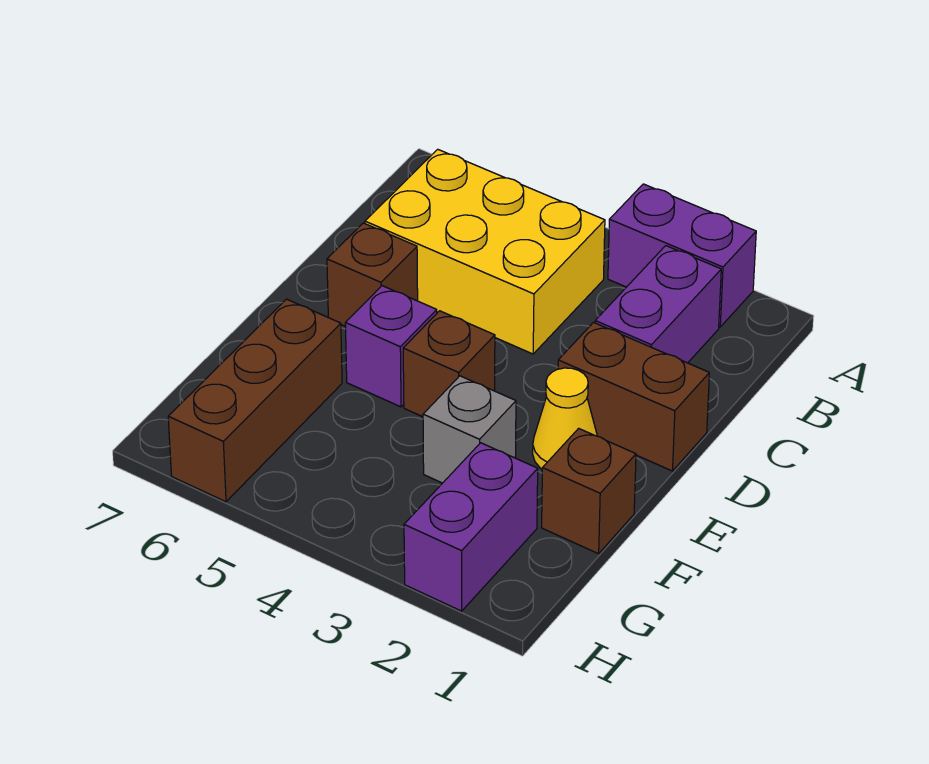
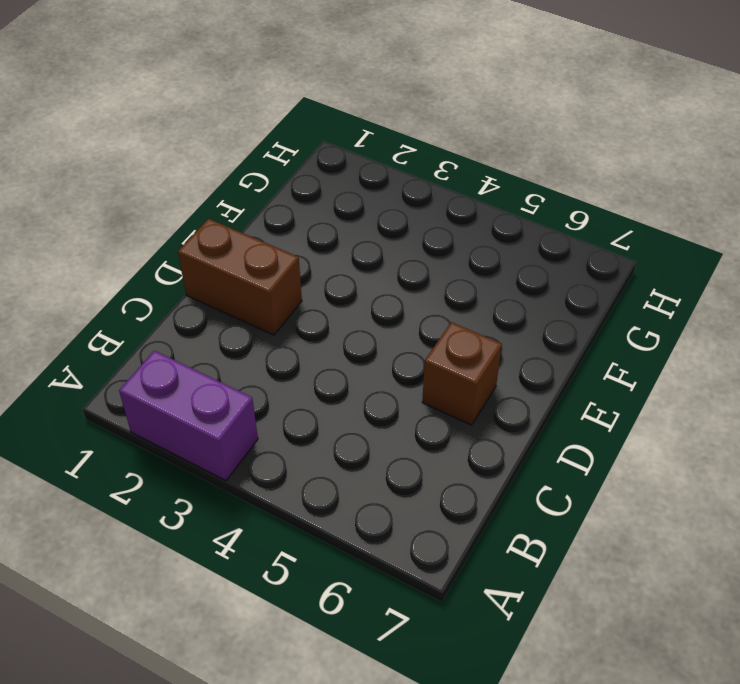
none -> purple brick B2:C2 level 1
none -> yellow brick B4:C6 level 1
none -> yellow cone E2 level 1

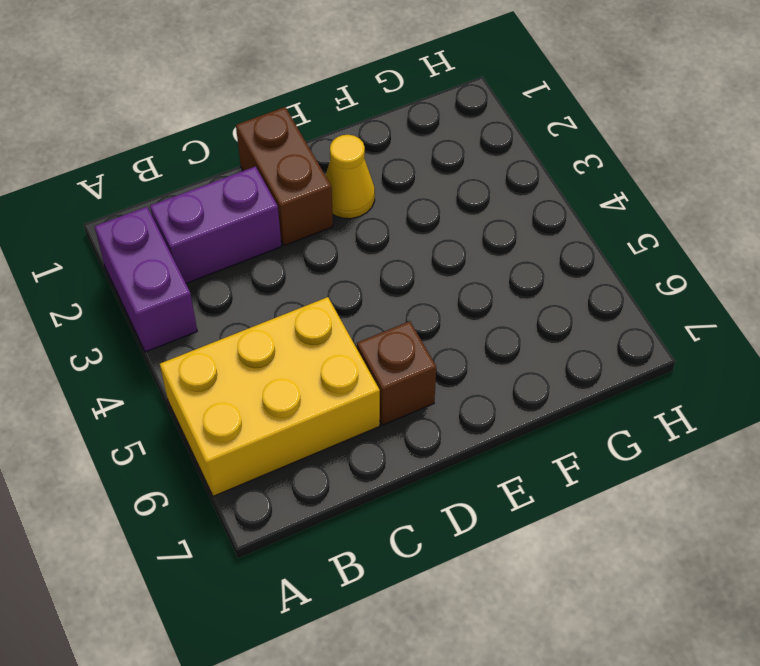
yellow brick A5:C6 level 1 -> yellow brick B4:C6 level 1
none -> brown brick E4 level 1
none -> purple brick E5 level 1
none -> brown brick F1 level 1

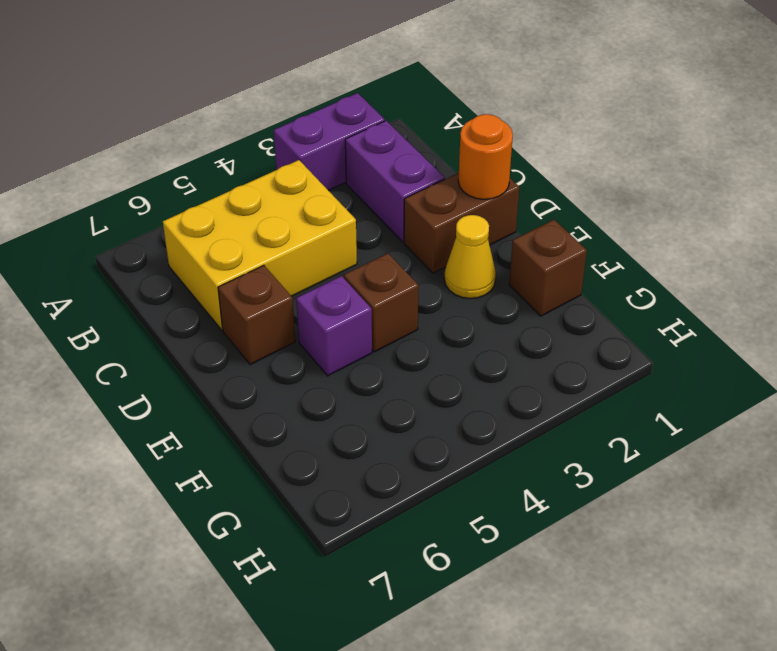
orange round brick D1 level 2 -> none
none -> grey brick F3 level 1
none -> brown brick F6:H6 level 1
none -> purple brick G2:H2 level 1

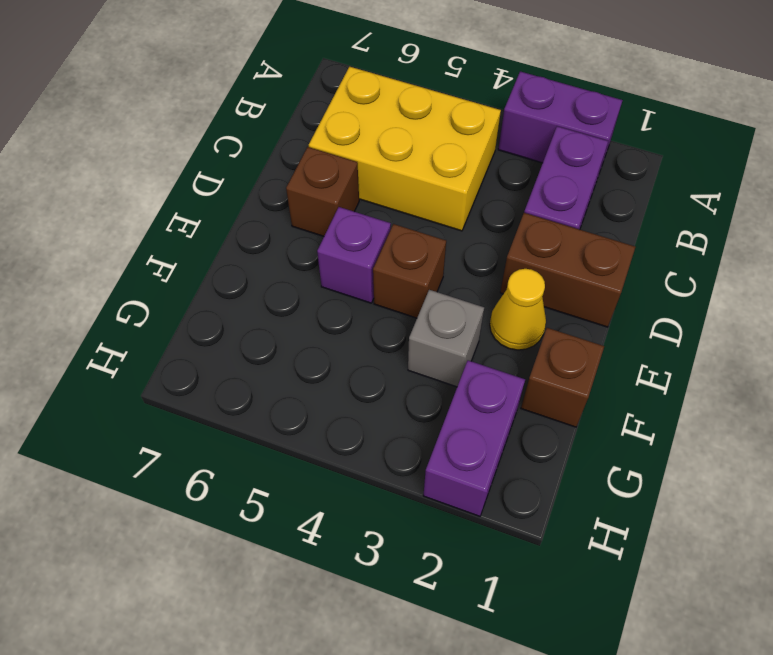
none -> brown brick F6:H6 level 1

